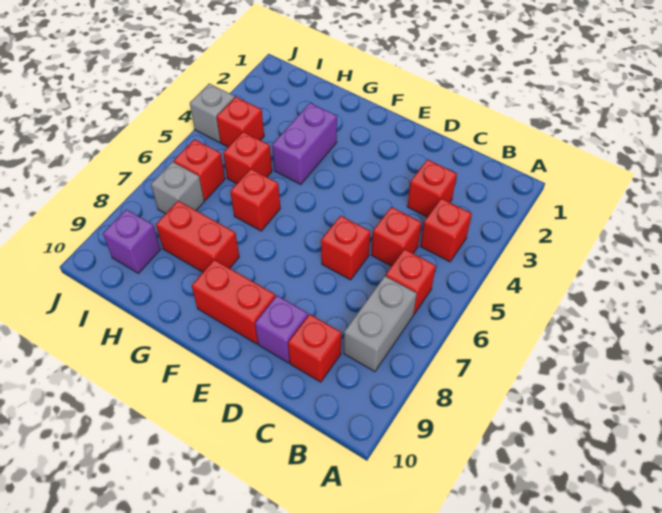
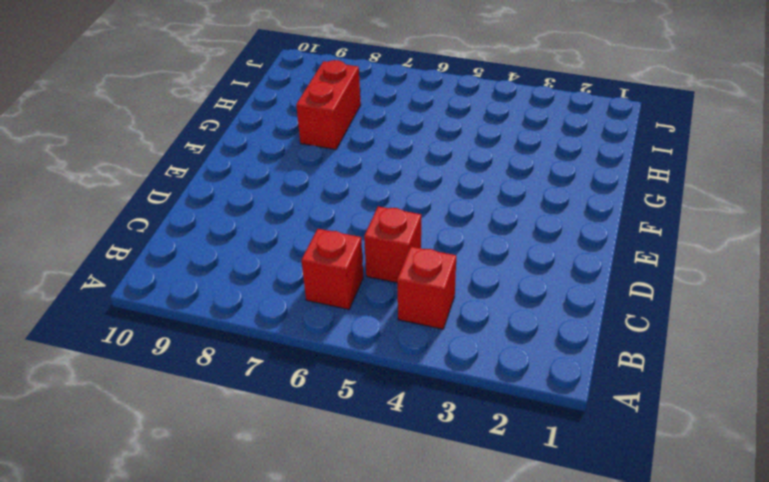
none -> grey brick B7:B8 level 1
none -> red brick C3 level 1
none -> red brick C9 level 1

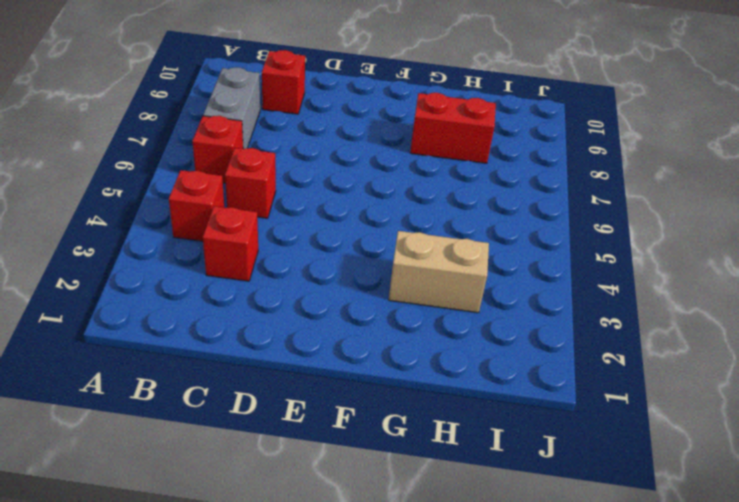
tan brick G3:H3 level 1 -> purple brick G3:G4 level 1
none -> red brick D6 level 1
none -> purple brick D9 level 1
none -> red brick E9:F9 level 1

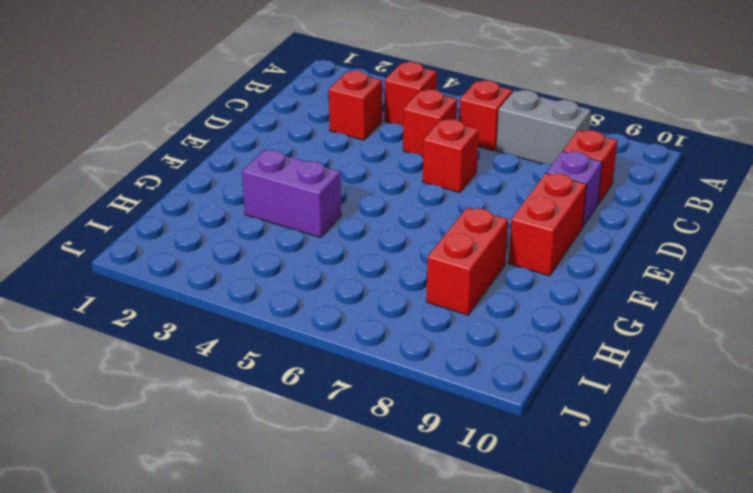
none -> red brick G6 level 1
none -> red brick H5 level 1
none -> red brick I4 level 1

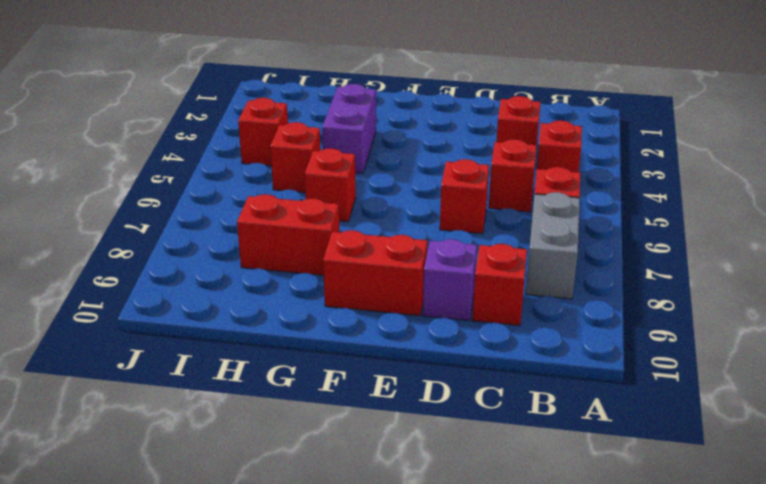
none -> red brick I6 level 1
none -> grey brick I7 level 1
none -> purple brick I9 level 1

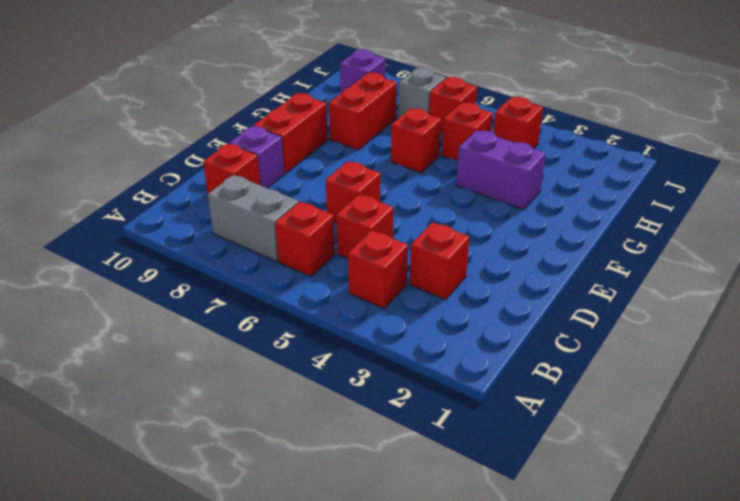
none -> grey brick J4 level 1

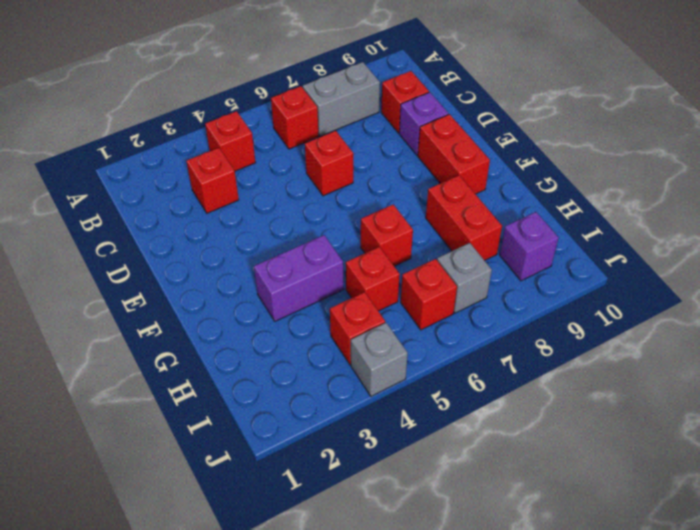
none -> red brick C5 level 1

